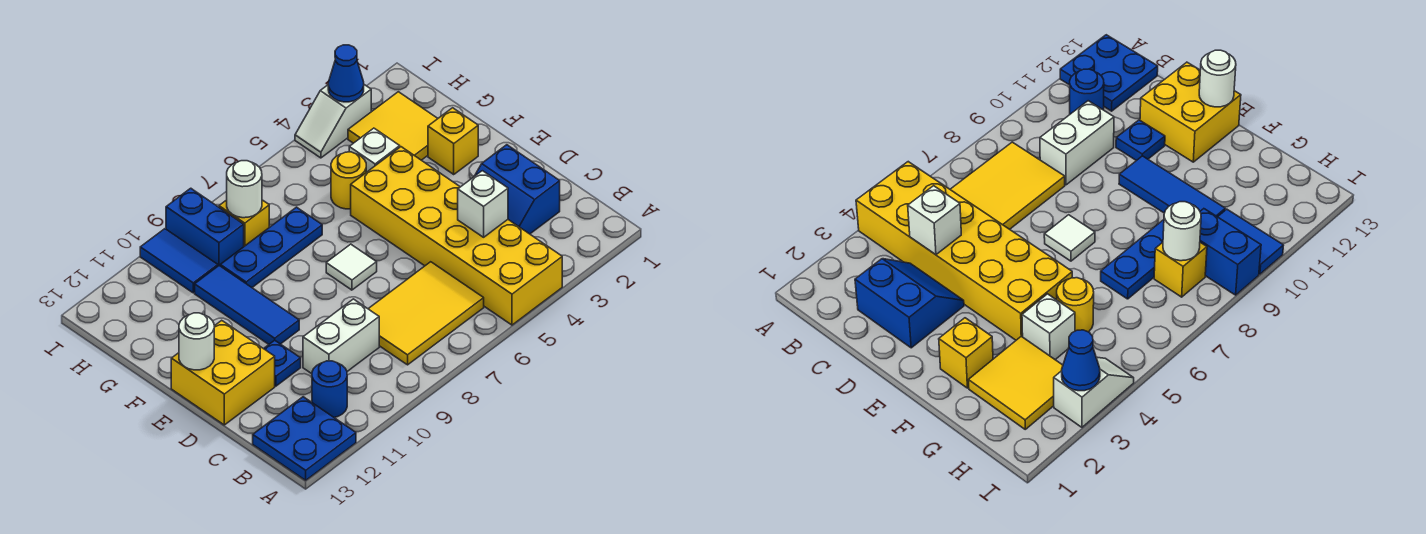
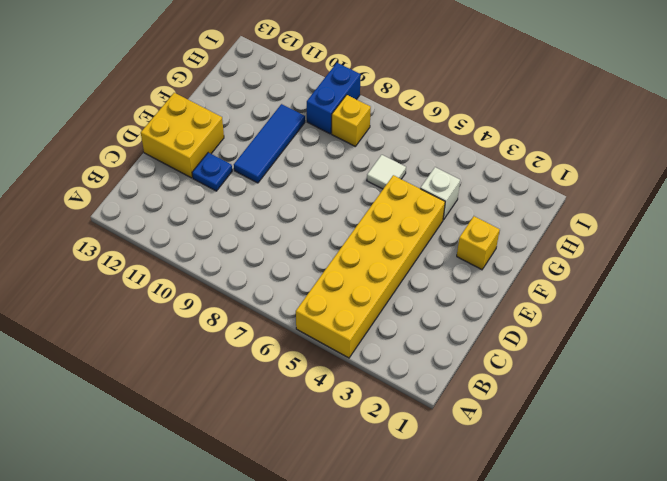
white tile G6 level 1 -> white tile E7 level 1
none -> blue plate A12:B13 level 1
none -> yellow tile B6:C8 level 1
none -> blue round brick B11 level 1

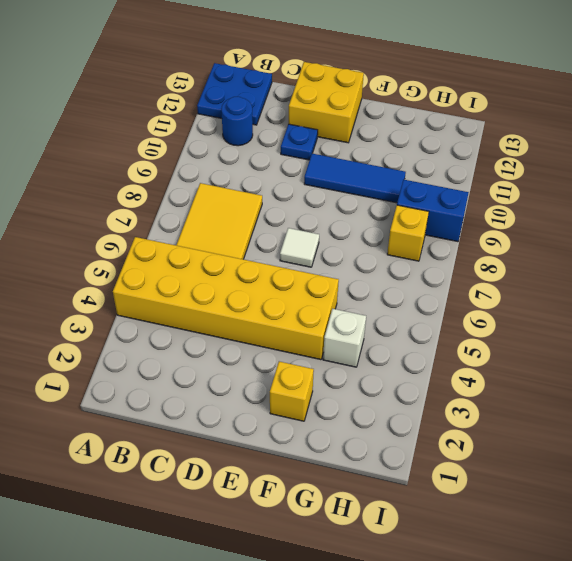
none -> blue slope C2:D3 level 1 top 2
none -> white brick C9:C10 level 1
none -> yellow tile G2:H3 level 1

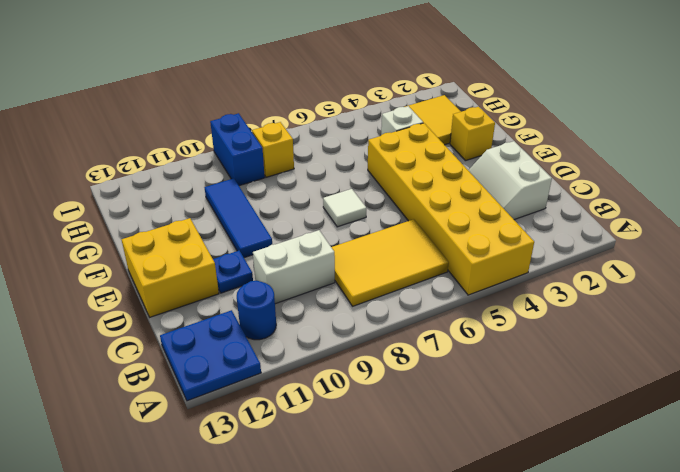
white slope C2:D3 level 1 top 2 -> blue slope C2:D3 level 1 top 2
none -> yellow round brick G5 level 1
none -> blue plate G7:G9 level 1
none -> blue tile H10:I10 level 1

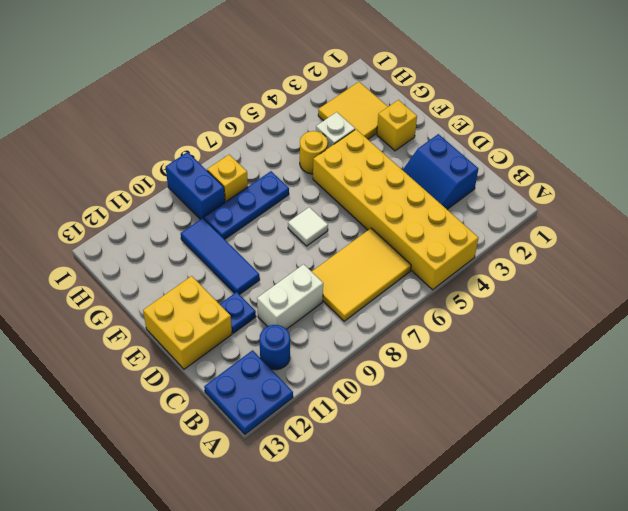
none -> blue tile H10:I10 level 1
none -> white slope I3:I4 level 1 top 3
none -> white brick C4 level 2

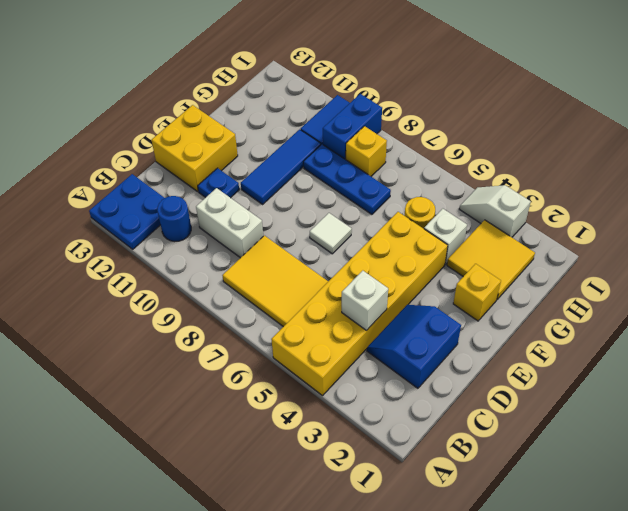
none -> white round brick E13 level 2
none -> white round brick H8 level 2
none -> blue cone I3 level 2

